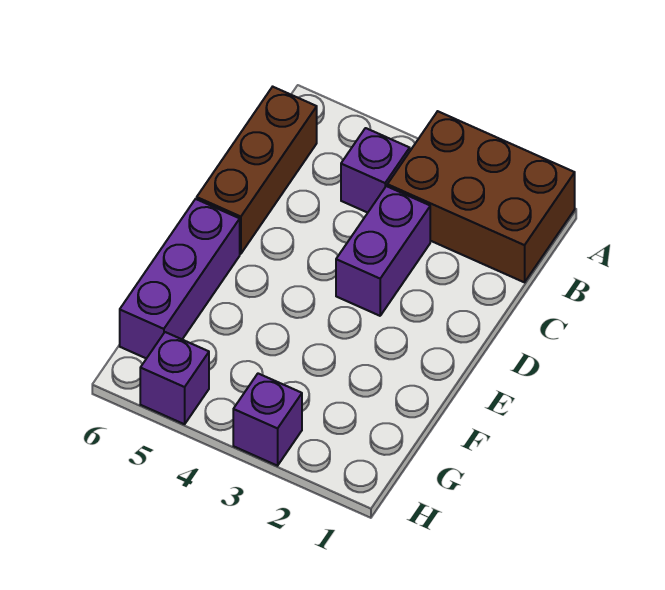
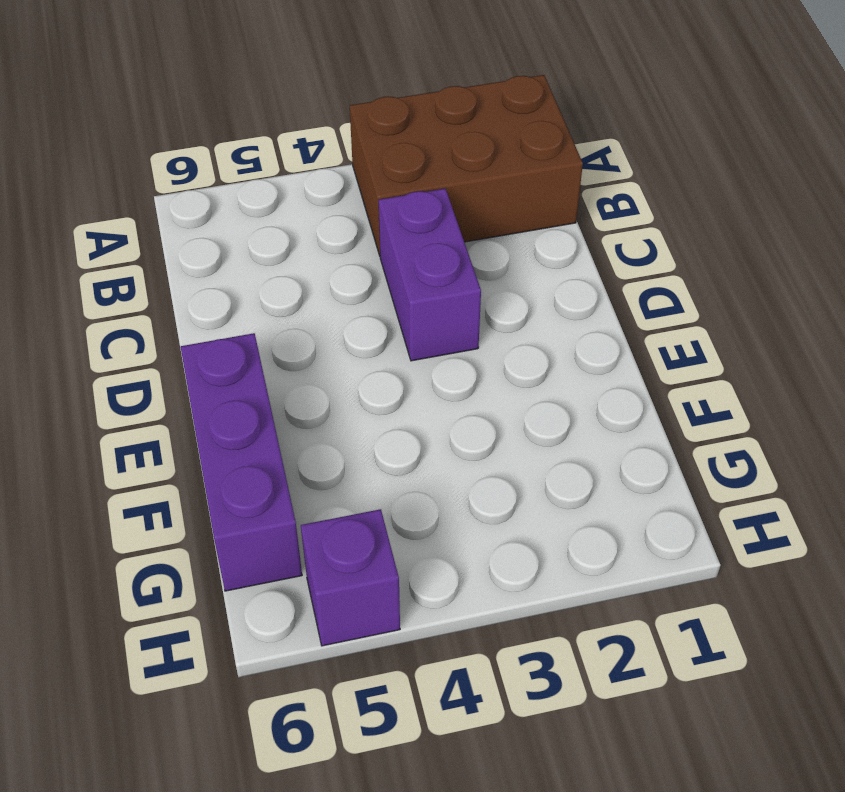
none -> purple brick B4 level 1
none -> brown brick B6:D6 level 1

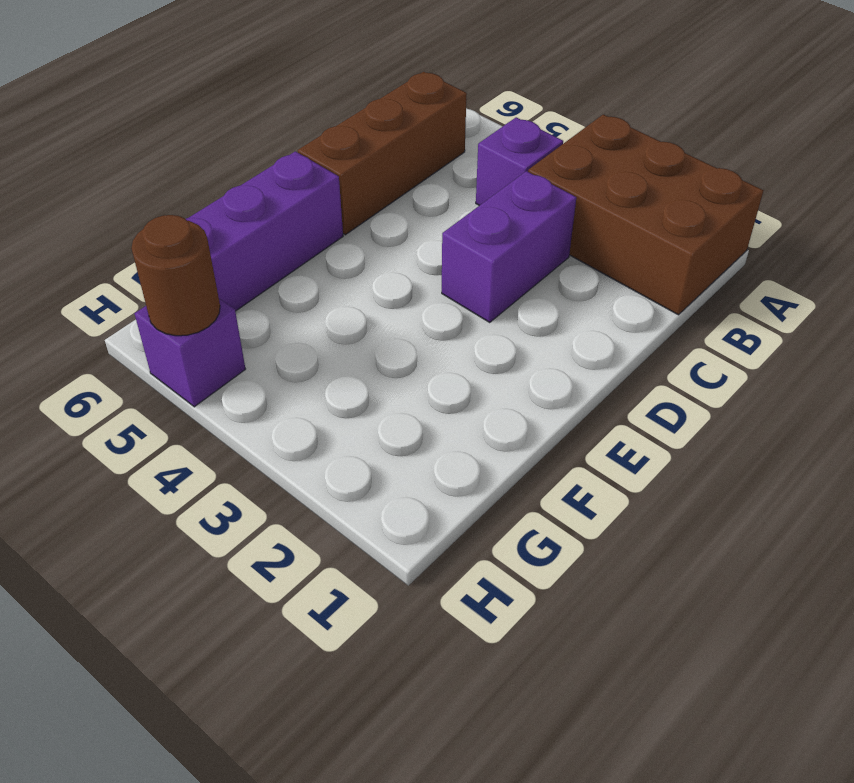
brown round brick H5 level 2 -> none
none -> purple brick H3 level 1

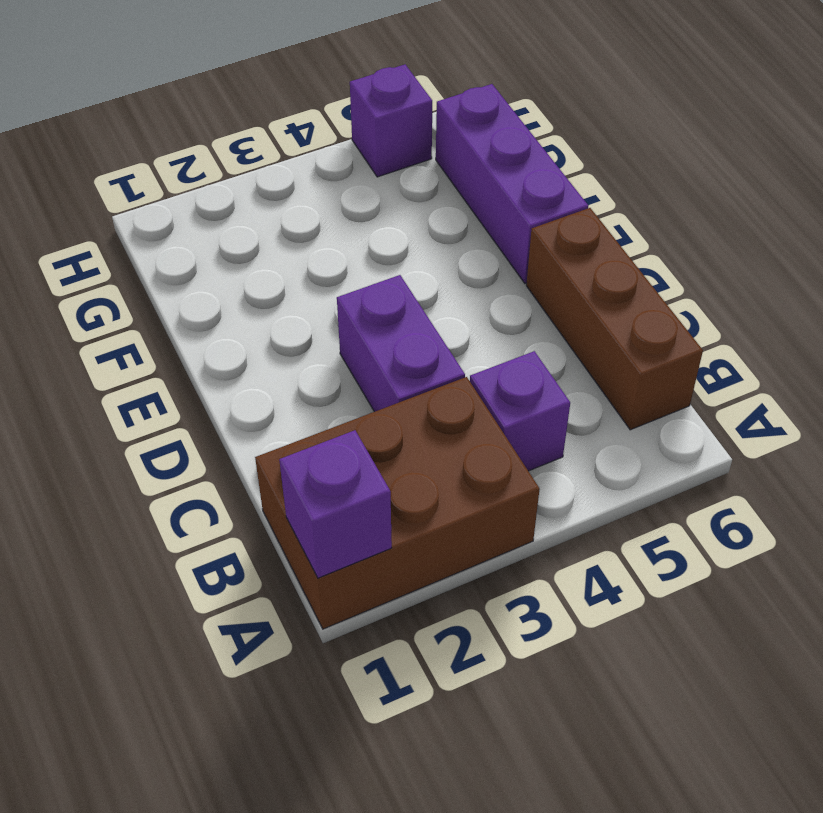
purple brick A1 level 2 -> purple brick H3 level 1

